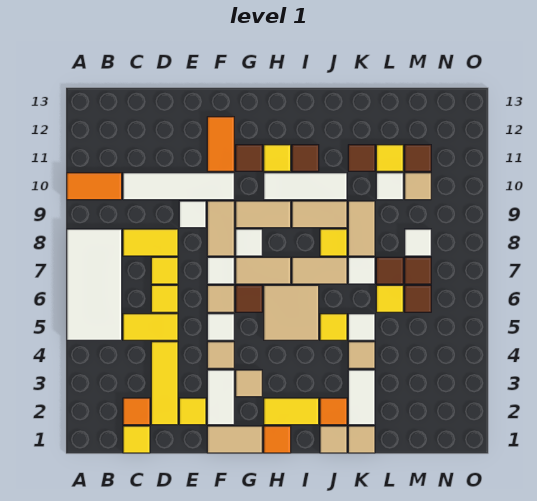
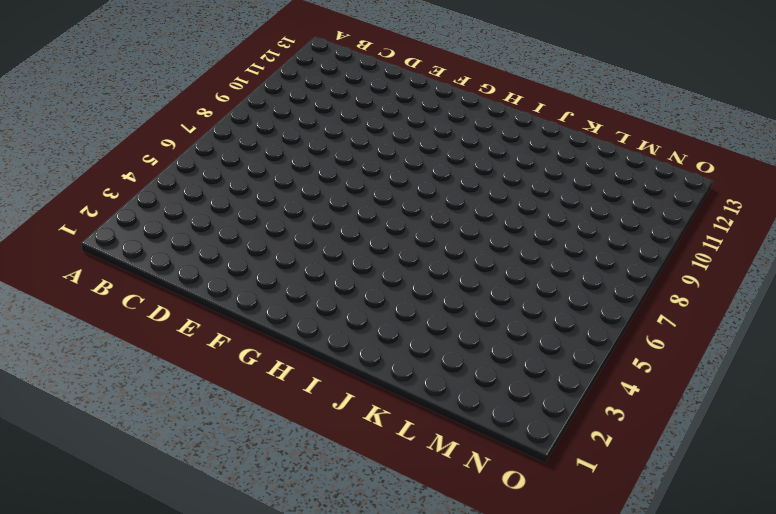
none -> white tile A5:B8 level 1
none -> orange tile A10:B10 level 1
none -> yellow tile C1 level 1
none -> orange tile C2 level 1

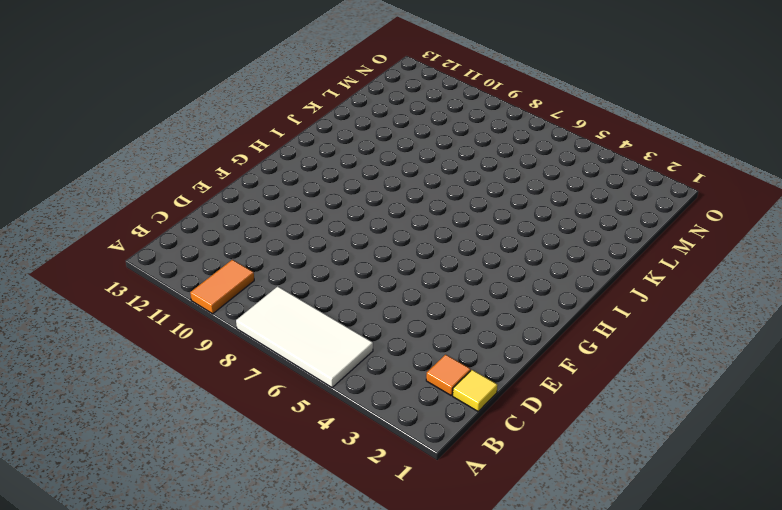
none -> yellow tile C5:D5 level 1
none -> yellow tile C8:D8 level 1
none -> white tile C10:F10 level 1
none -> yellow tile D2:D4 level 1

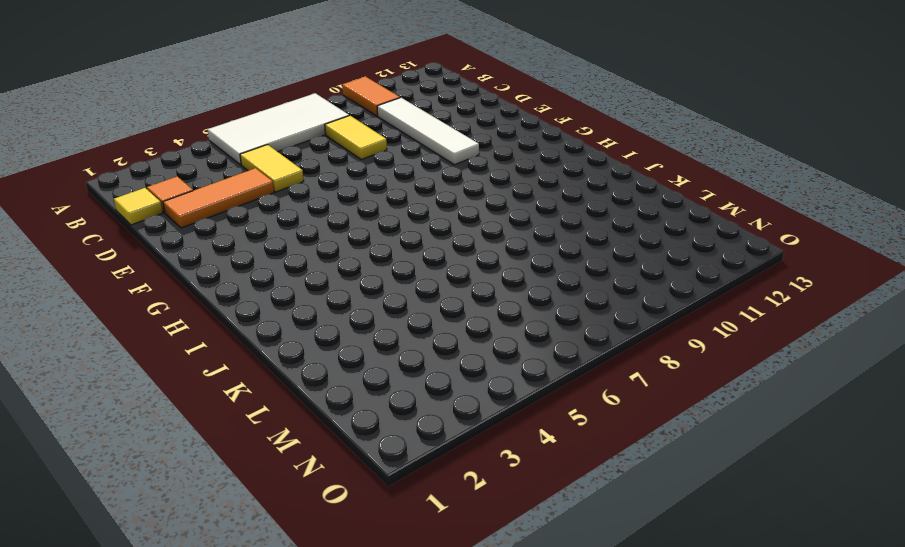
orange tile D2:D4 level 1 -> yellow tile D2:D4 level 1
none -> yellow tile D6 level 1
none -> yellow tile D7 level 1
none -> yellow tile E2 level 1
none -> white tile E9 level 1

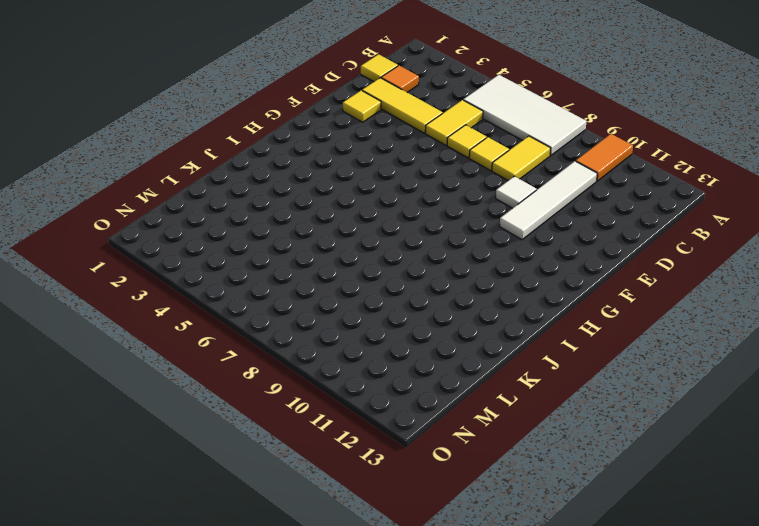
none -> tan tile F1:G1 level 1
none -> white tile F2:F3 level 1
none -> tan tile F4 level 1
none -> white tile F5 level 1

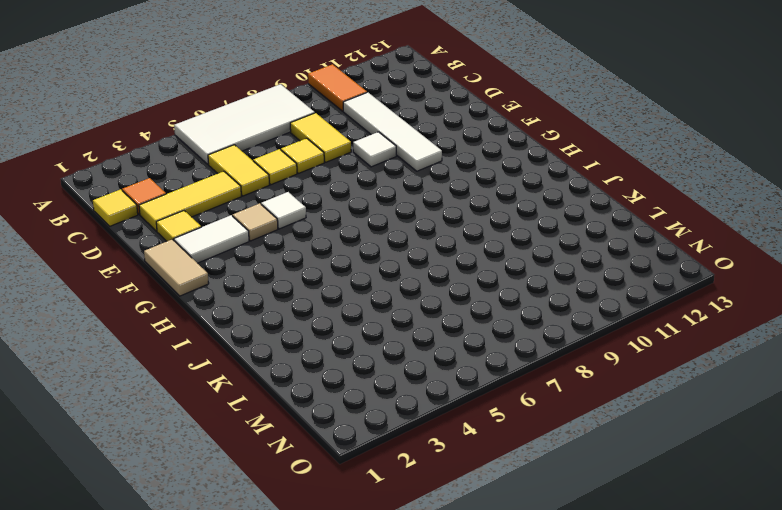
none -> tan tile F6 level 1
none -> white tile F7 level 1
none -> tan tile F8:F9 level 1
none -> orange tile F11:F12 level 1

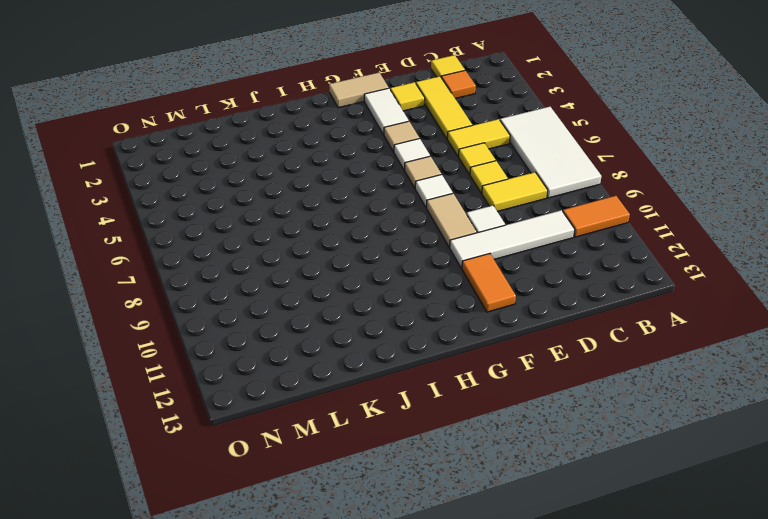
none -> tan tile G3 level 1
none -> brown tile G6 level 1
none -> tan tile G7:H7 level 1
none -> white tile G8 level 1

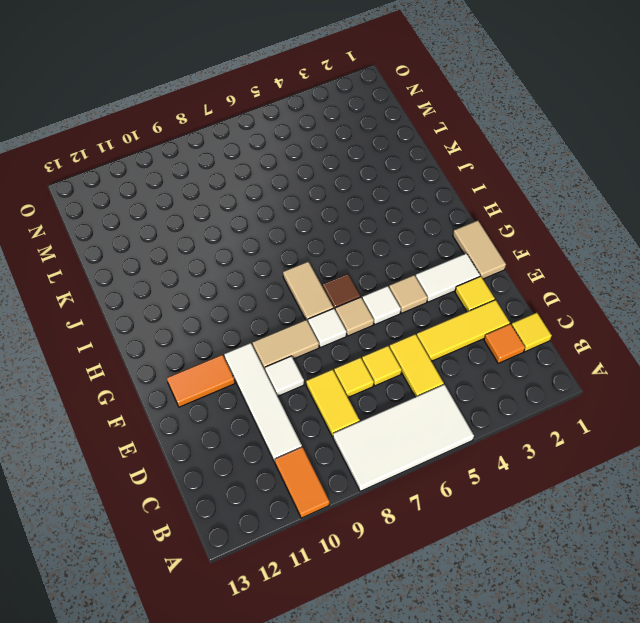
none -> tan tile G3 level 1
none -> white tile G8 level 1
none -> tan tile G9:H9 level 1
none -> brown tile G11 level 1

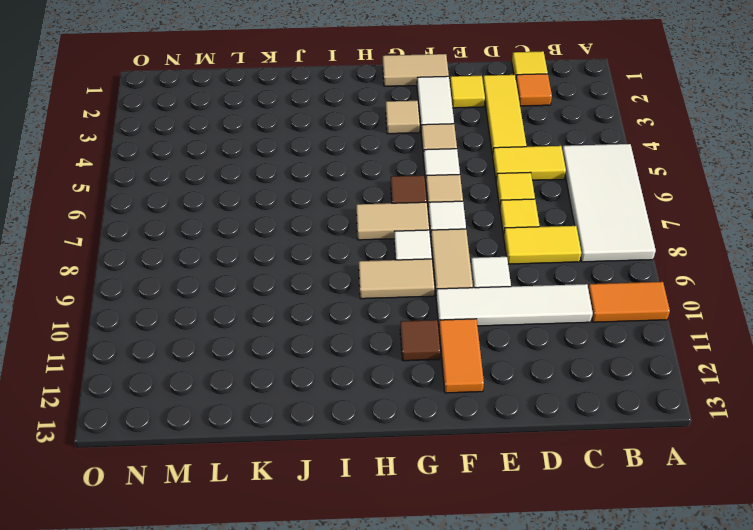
none -> orange tile H1 level 1
none -> yellow tile H2:I2 level 1
none -> tan tile H5:I6 level 1
none -> white tile H10:J10 level 1

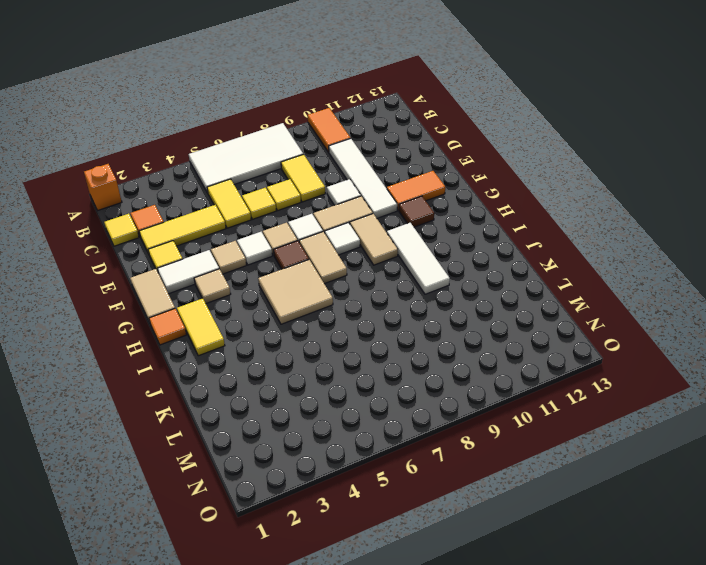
orange brick A1 level 1 -> none
none -> yellow tile H11 level 1
none -> tan tile I7:J7 level 1
none -> tan tile I9:J9 level 1
none -> brown tile I11 level 1

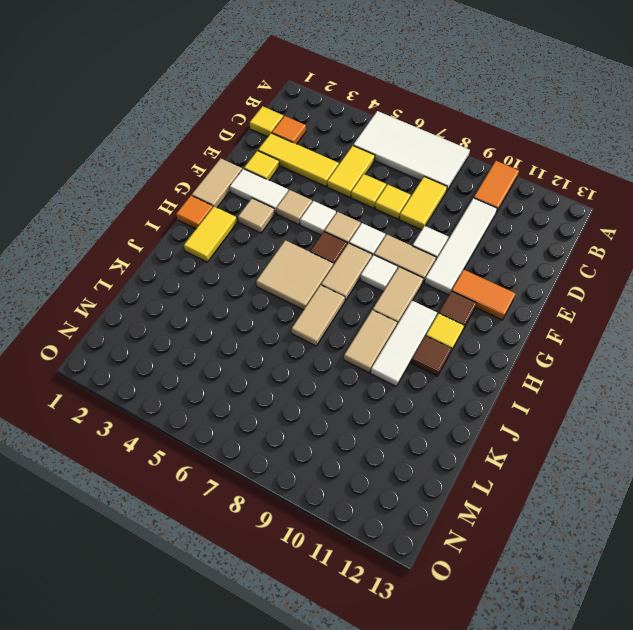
none -> tan tile J1 level 1
none -> orange tile J2 level 1
none -> yellow tile J5 level 1
none -> yellow tile J8 level 1

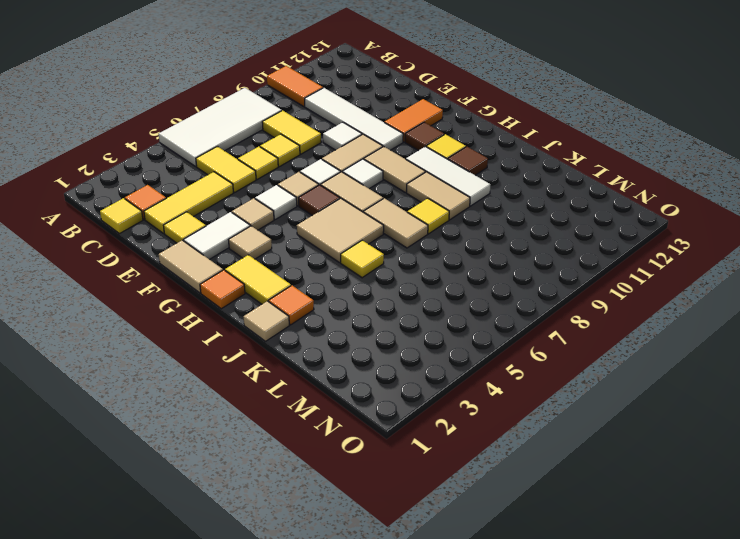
none -> tan tile K1 level 1
none -> white tile K2:K3 level 1
none -> tan tile K4 level 1
none -> white tile K5 level 1

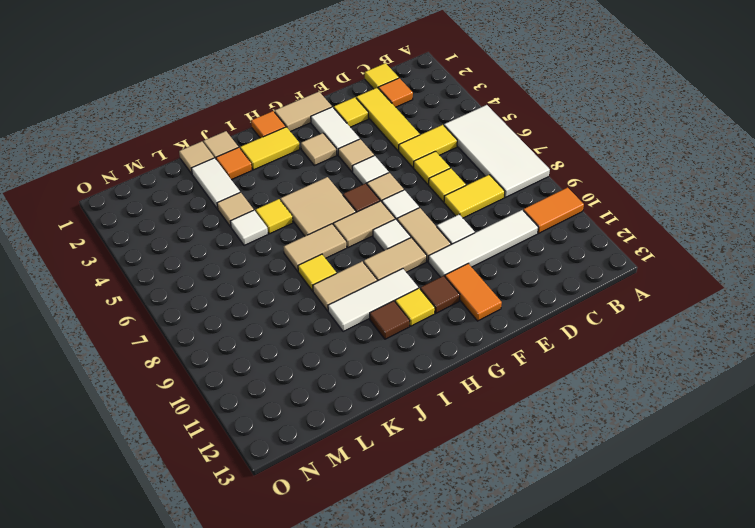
none -> white tile K7 level 1
none -> tan tile K8:K9 level 1
none -> brown tile K11 level 1
none -> yellow tile L6 level 1

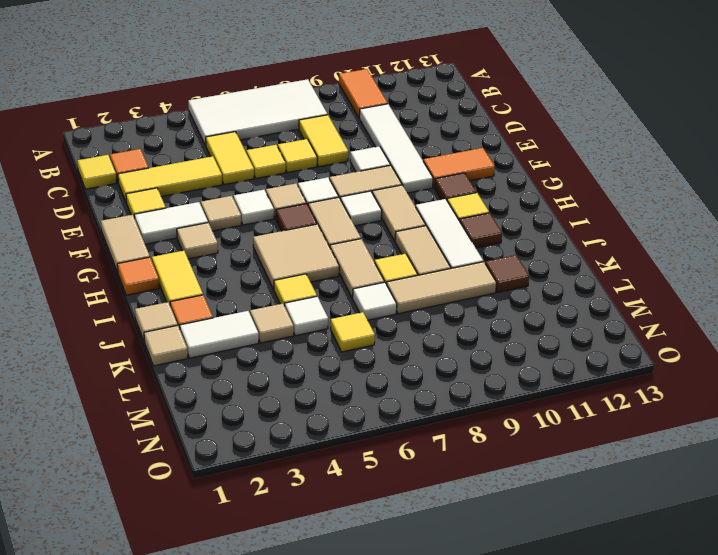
tan tile K8:K10 level 1 -> tan tile K8:K9 level 1
none -> brown tile L7 level 1
none -> white tile L10 level 1
none -> yellow tile L11 level 1
none -> brown tile M6 level 1

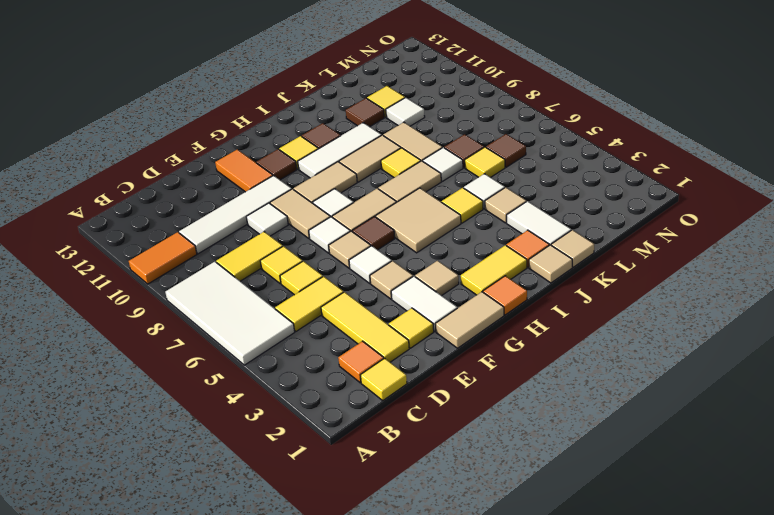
none -> brown tile M7 level 1
none -> white tile M8 level 1
none -> tan tile M10 level 1
none -> brown tile M11 level 1

